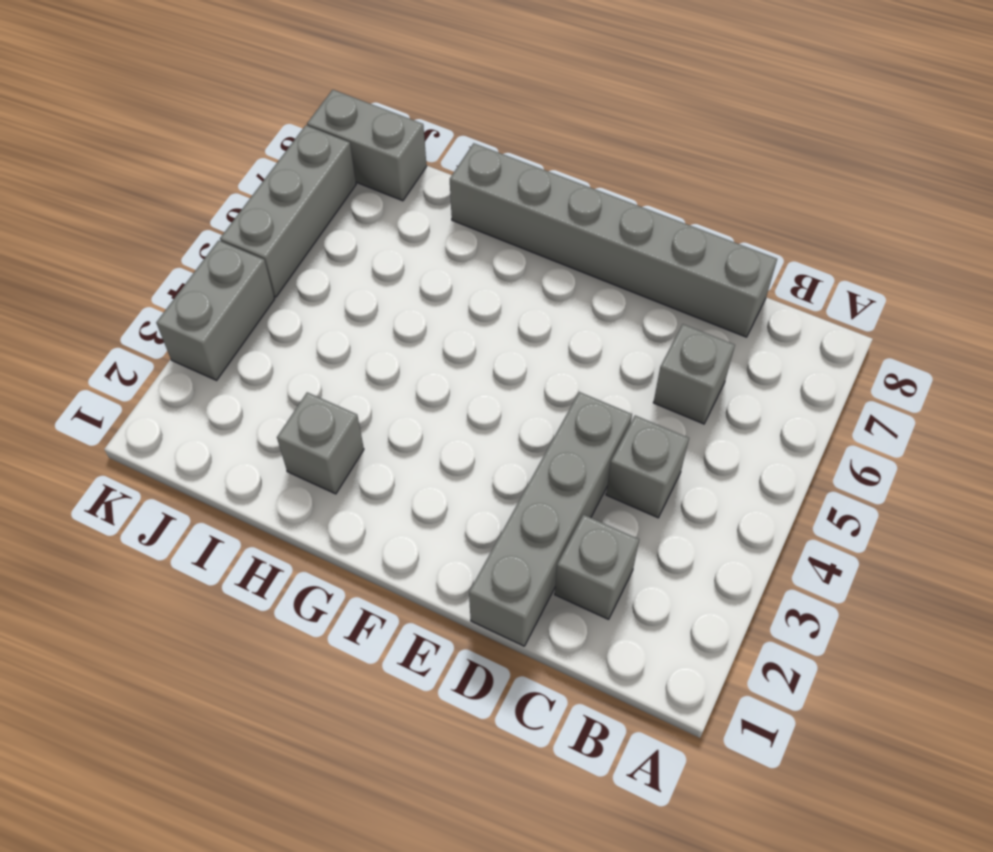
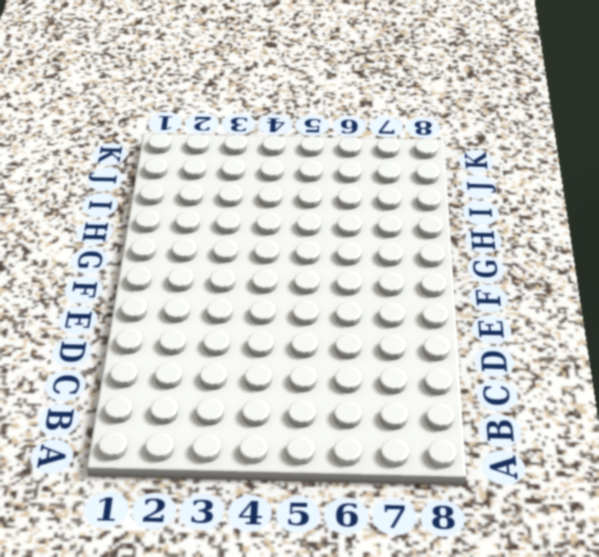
none -> grey brick C2 level 1
none -> grey brick C4 level 1

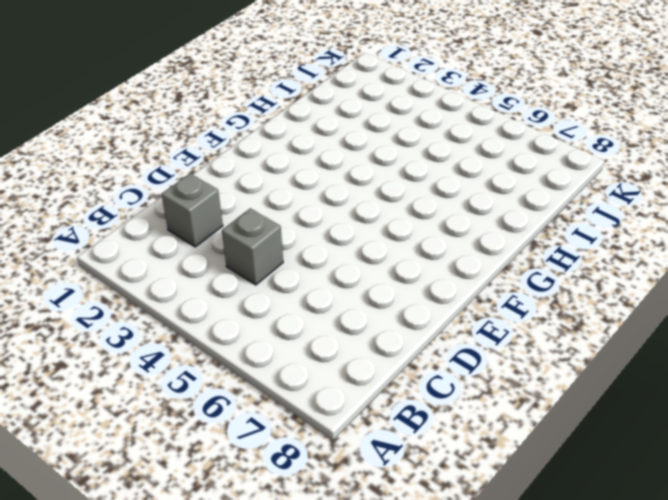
none -> grey brick C6 level 1
none -> grey brick C8:H8 level 1

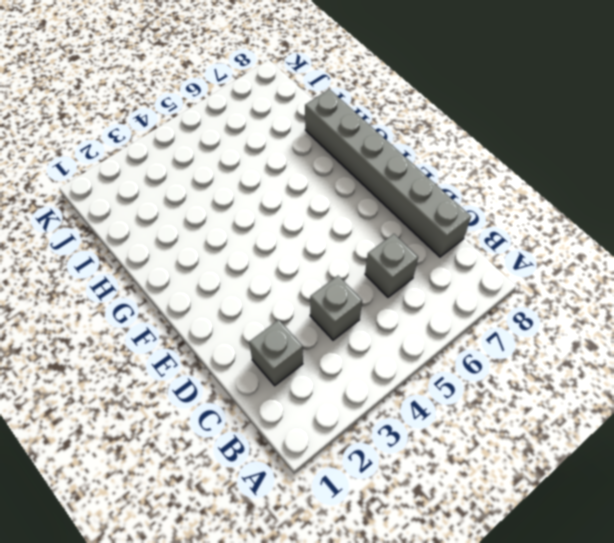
none -> grey brick D1:D4 level 1
none -> grey brick H2 level 1

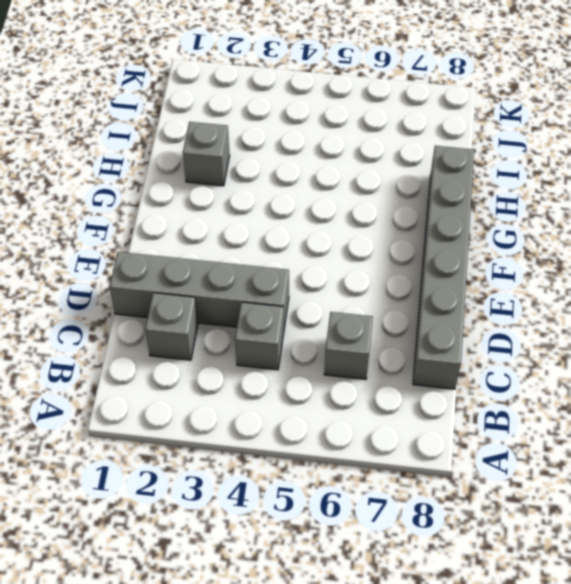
none -> grey brick J8:K8 level 1
none -> grey brick K3:K4 level 1

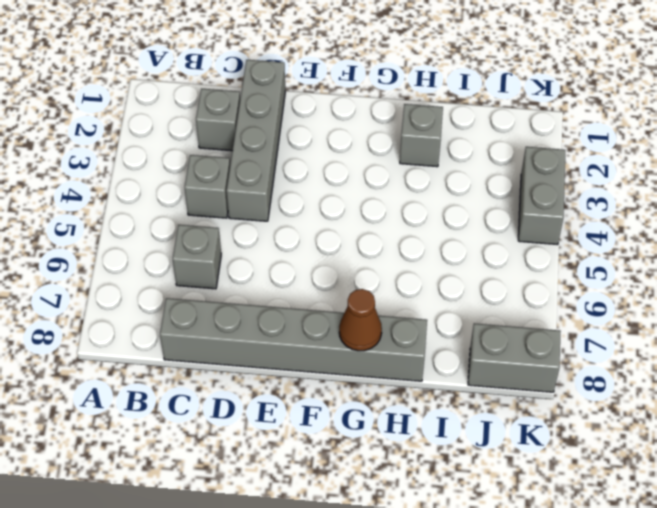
brown cone G8 level 2 -> none
none -> grey brick K5:K7 level 1

